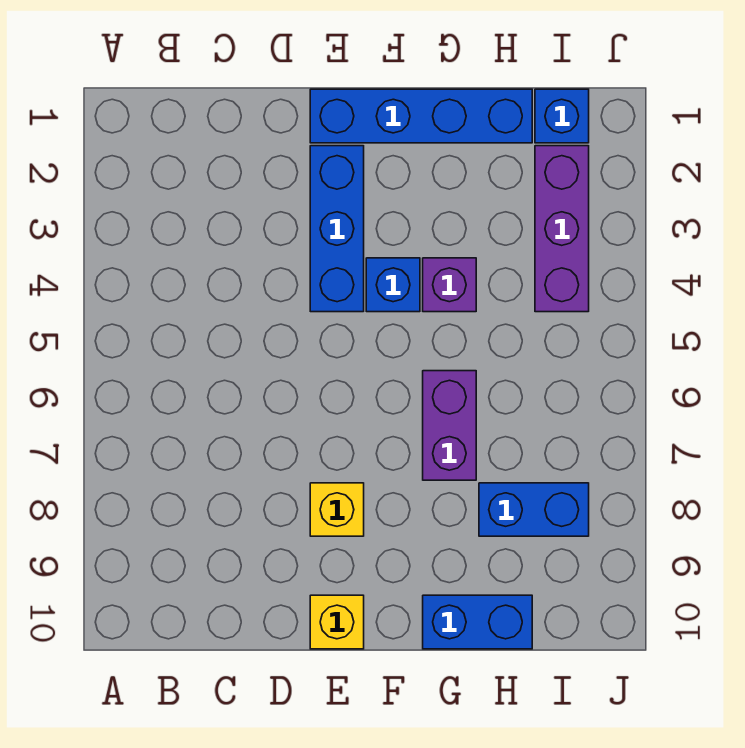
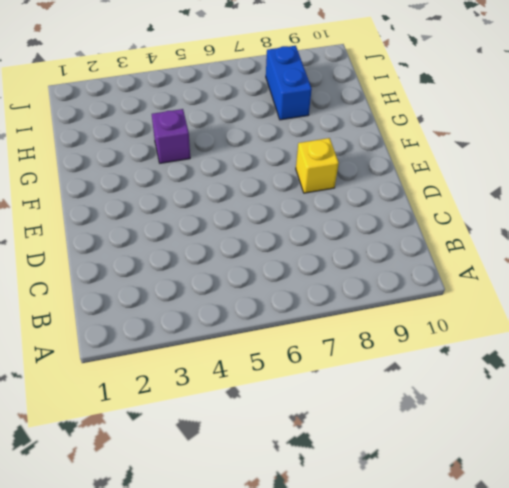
none -> blue brick E1:H1 level 1
none -> blue brick E2:E4 level 1

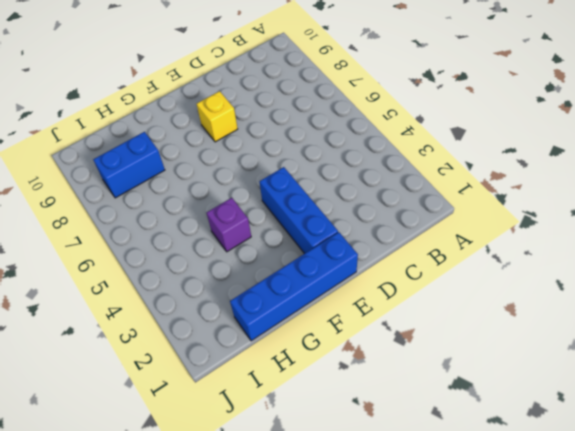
none -> yellow brick E10 level 1
none -> blue brick F4 level 1

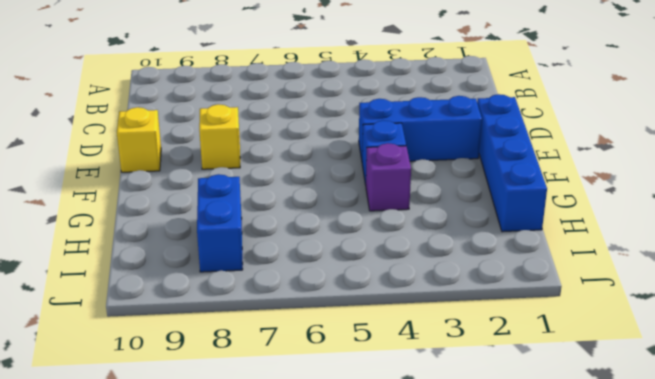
none -> purple brick G6:G7 level 1
none -> blue brick G10:H10 level 1

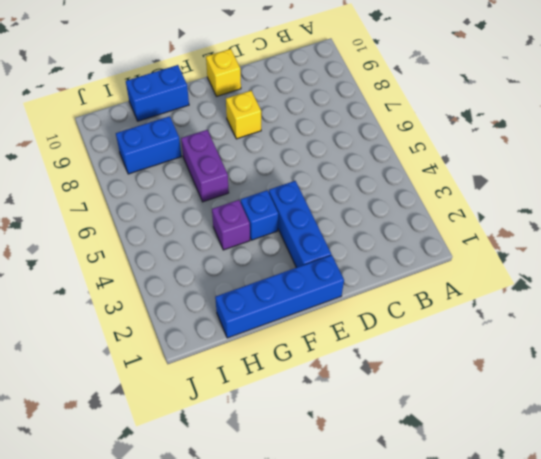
none -> blue brick I1 level 1
none -> purple brick I2:I4 level 1

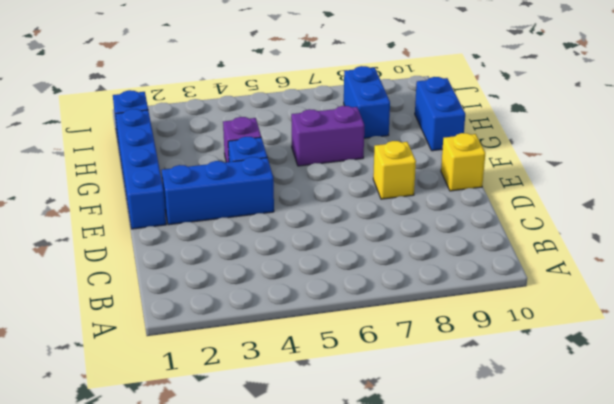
none -> purple brick I2:I4 level 1

